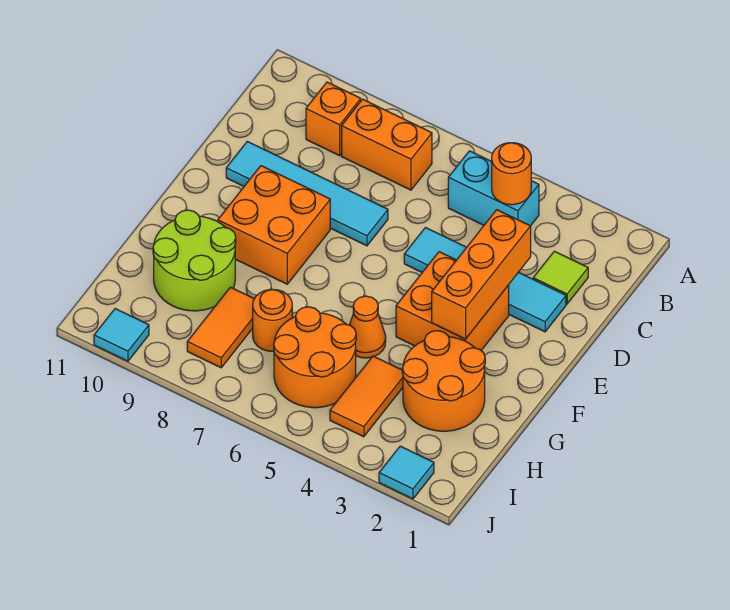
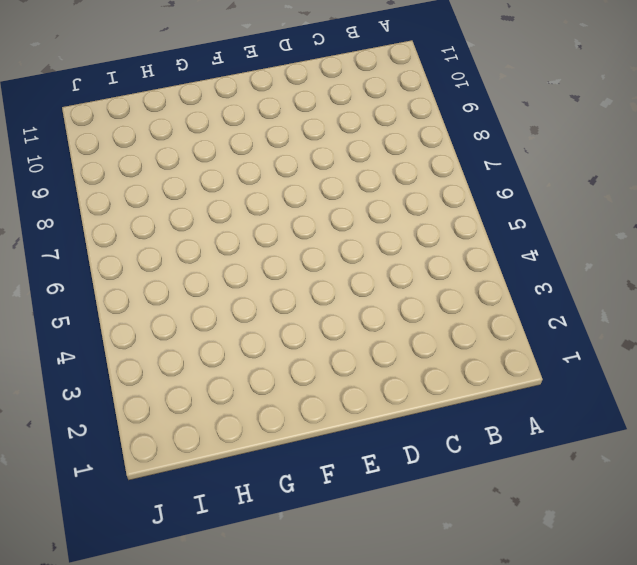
none -> cyan brick B4:B5 level 1
none -> orange brick B7:B8 level 1
none -> orange brick B9 level 1

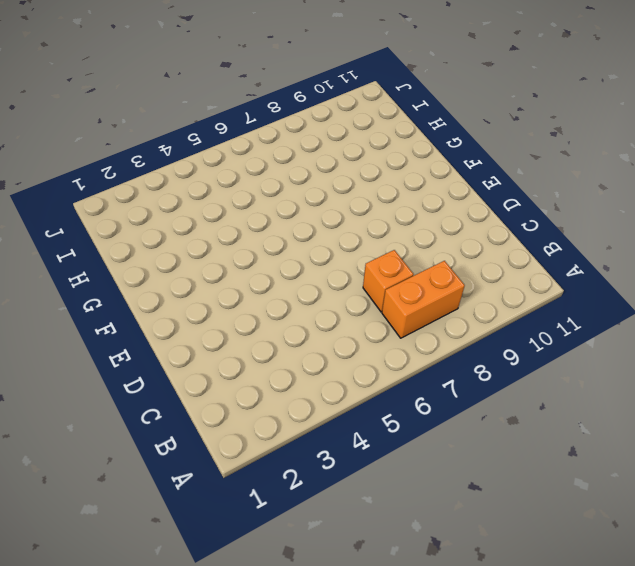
orange brick C7 level 1 -> orange brick B9 level 1
none -> cyan brick B4:B5 level 1
none -> lime tile C2 level 1
none -> cyan tile D2:D5 level 1

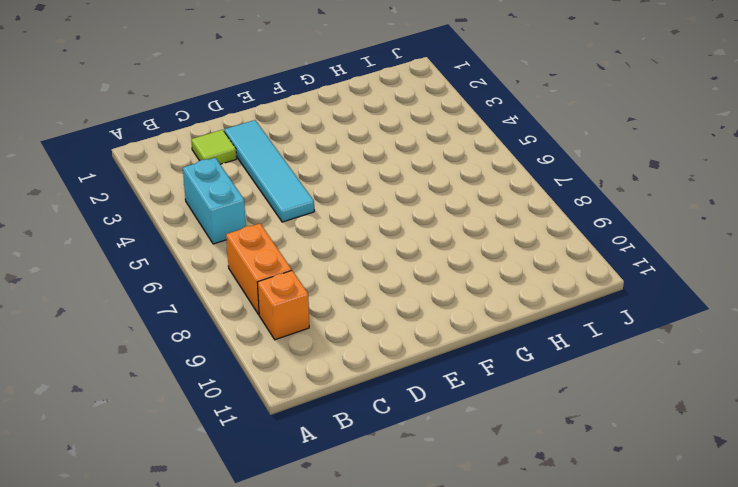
none -> cyan tile D7:D10 level 1
none -> orange brick E3:F4 level 1
none -> orange brick E8:F9 level 1

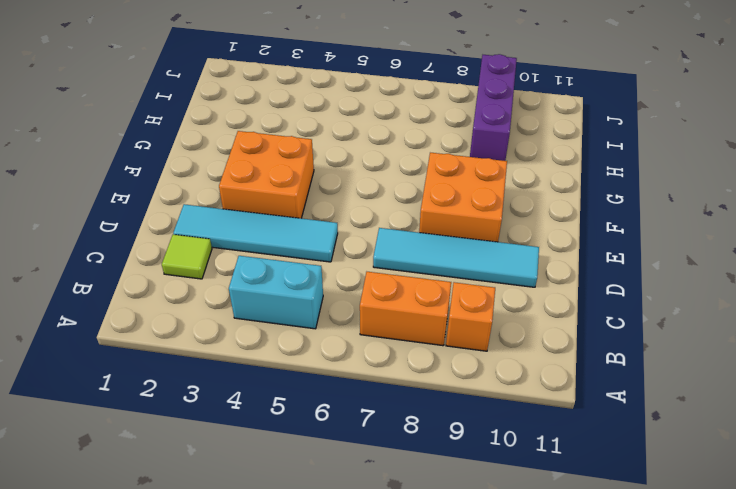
purple brick H9:J9 level 1 -> lime round brick G9:H10 level 1
none -> orange round brick G2:H3 level 1
none -> orange cone G5 level 1
none -> orange tile H4:I4 level 1

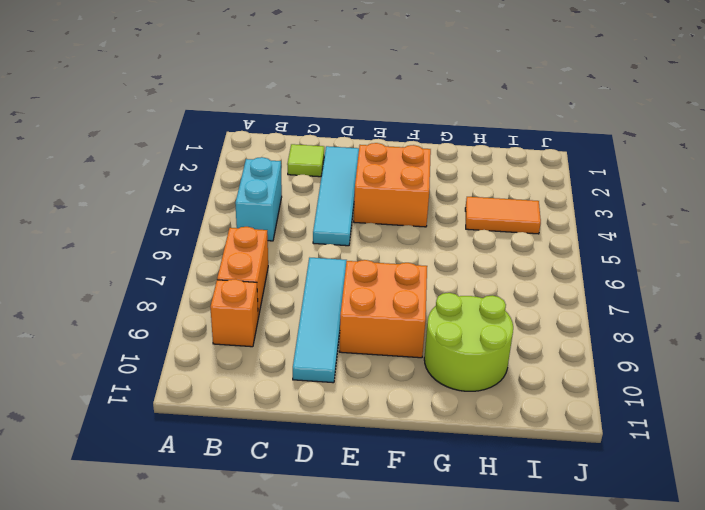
none -> orange round brick G2:H3 level 1
none -> orange cone G5 level 1
none -> orange round brick H5:I6 level 1

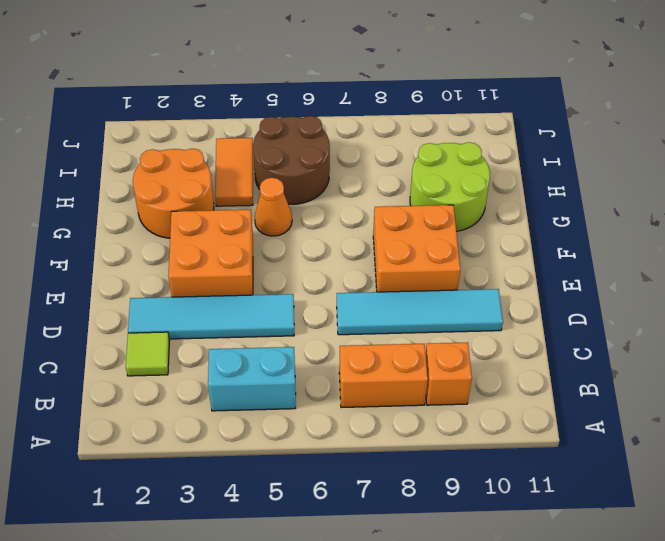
brown round brick H5:I6 level 1 -> orange round brick H5:I6 level 1
none -> orange round brick H7 level 1
none -> orange tile H8:I8 level 1
none -> cyan tile J2 level 1

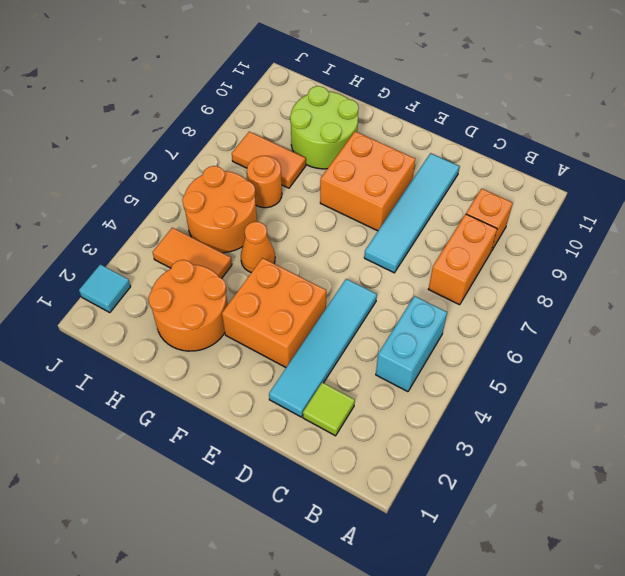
none -> cyan tile J10 level 1
none -> orange round brick B4 level 2
none -> orange brick D3:F3 level 2

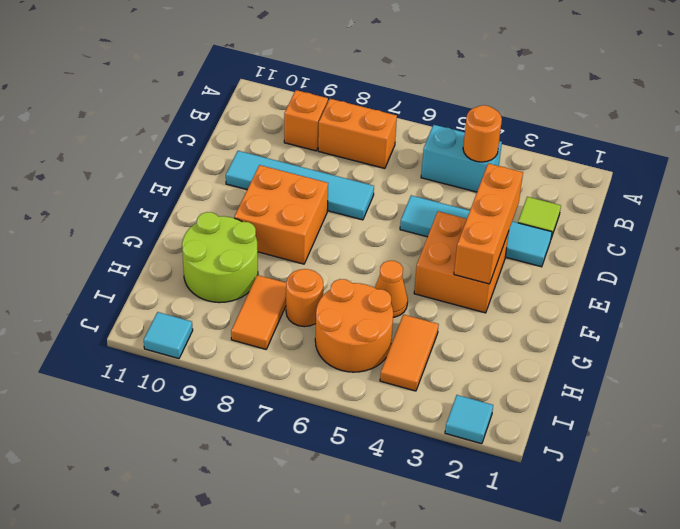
none -> orange round brick G2:H3 level 1

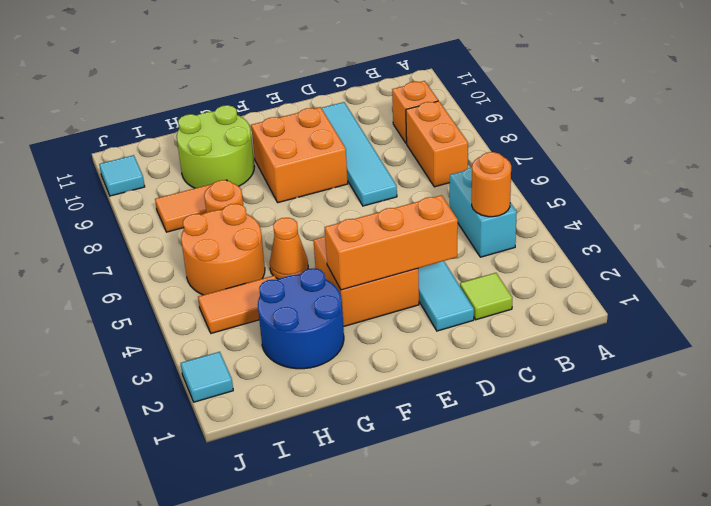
blue round brick G2:H3 level 1 -> orange round brick G2:H3 level 1

